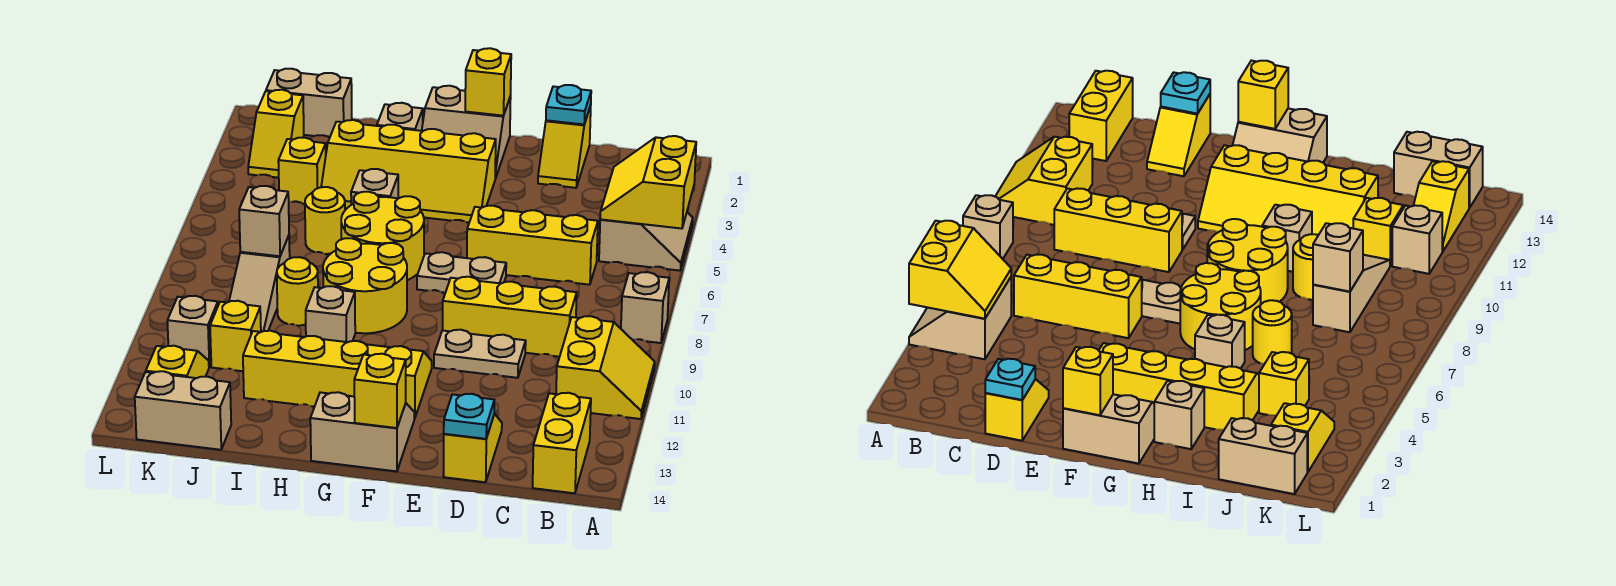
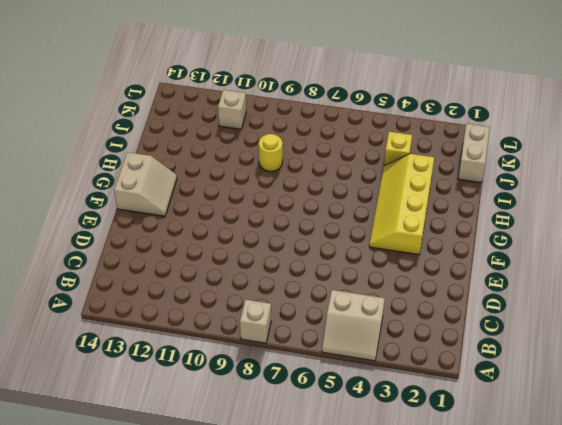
none -> yellow slope A10:B11 level 1 top B
none -> yellow brick B13:B14 level 1
none -> yellow brick C6:E6 level 1
none -> yellow brick C9:E9 level 1

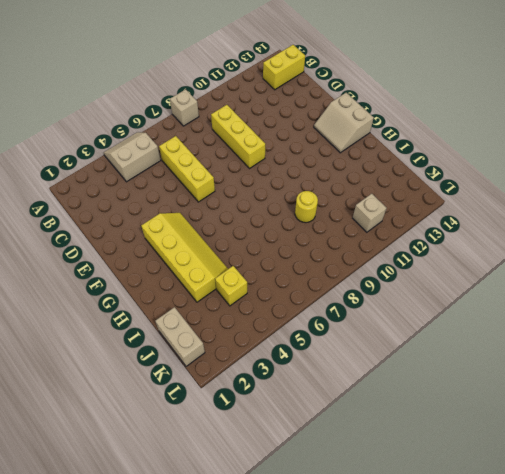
none -> yellow slope A10:B11 level 1 top B
none -> yellow slope D1:D2 level 1 top 1
none -> tan plate D10:E10 level 1
none -> yellow slope D13:D14 level 1 top 14

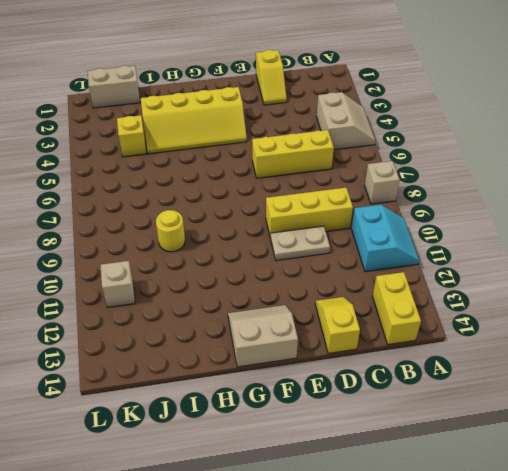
cyan slope A10:B11 level 1 top B -> yellow slope A10:B11 level 1 top B
none -> tan plate E7:F7 level 1
none -> tan slope F1:G2 level 1 top 1
none -> yellow slope F11:I12 level 1 top 12
none -> yellow round brick G6:H7 level 1

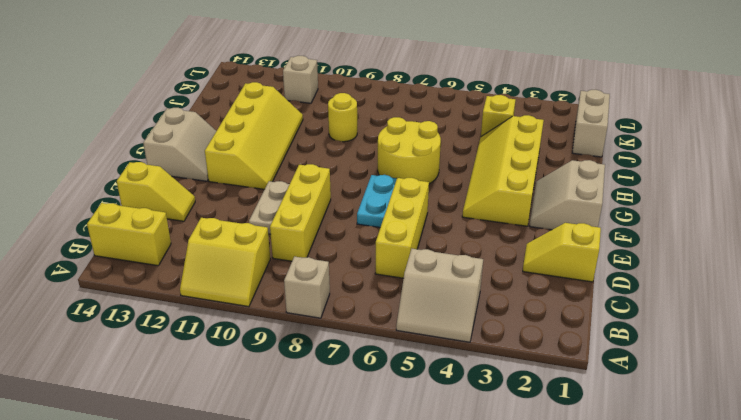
cyan plate E7:F7 level 1 -> tan plate E7:F7 level 1
none -> yellow round brick G8:H9 level 1
none -> tan brick H2 level 1
none -> tan brick H5 level 1
none -> tan brick H10 level 1

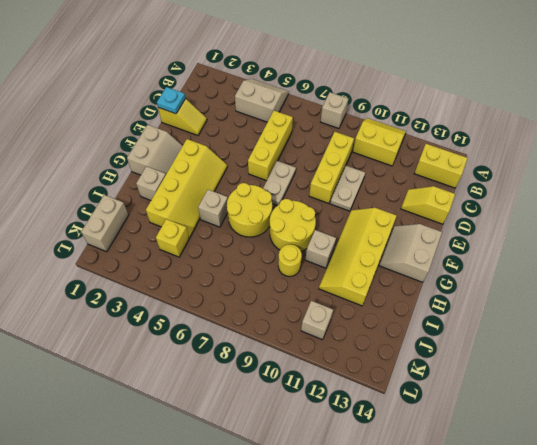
none -> yellow round brick I6 level 1
none -> tan slope J8:J10 level 1 top 8
none -> yellow brick J11 level 1
none -> tan brick J14:K14 level 1

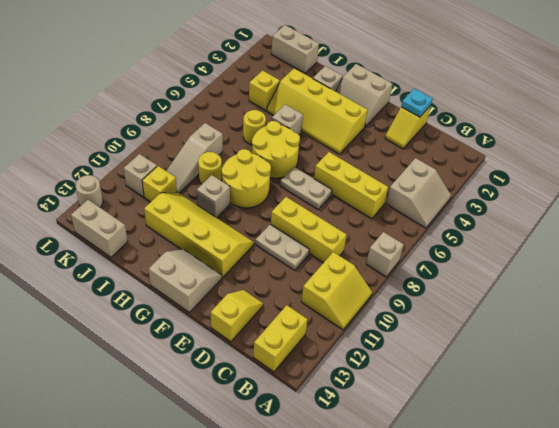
tan round brick L13 level 1 -> none
none -> yellow slope K2:K3 level 1 top 2
none -> yellow slope K12:K13 level 1 top 13
none -> yellow slope A4:B5 level 2 top A
none -> cyan plate D14 level 2

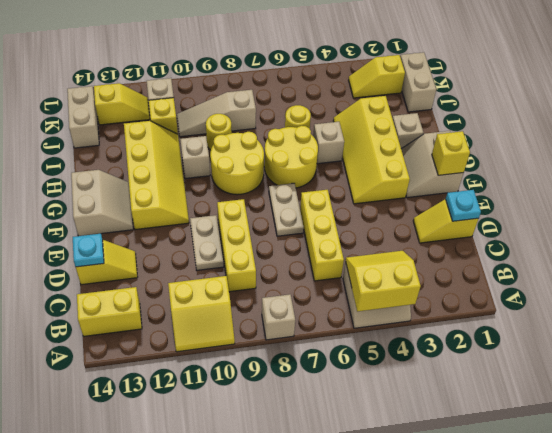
none -> yellow brick J4 level 1
none -> yellow brick F14 level 2
none -> tan brick J8 level 2

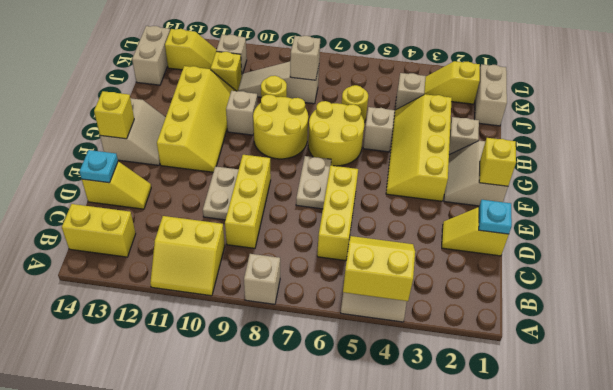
tan brick J4 level 1 -> yellow brick J4 level 1

